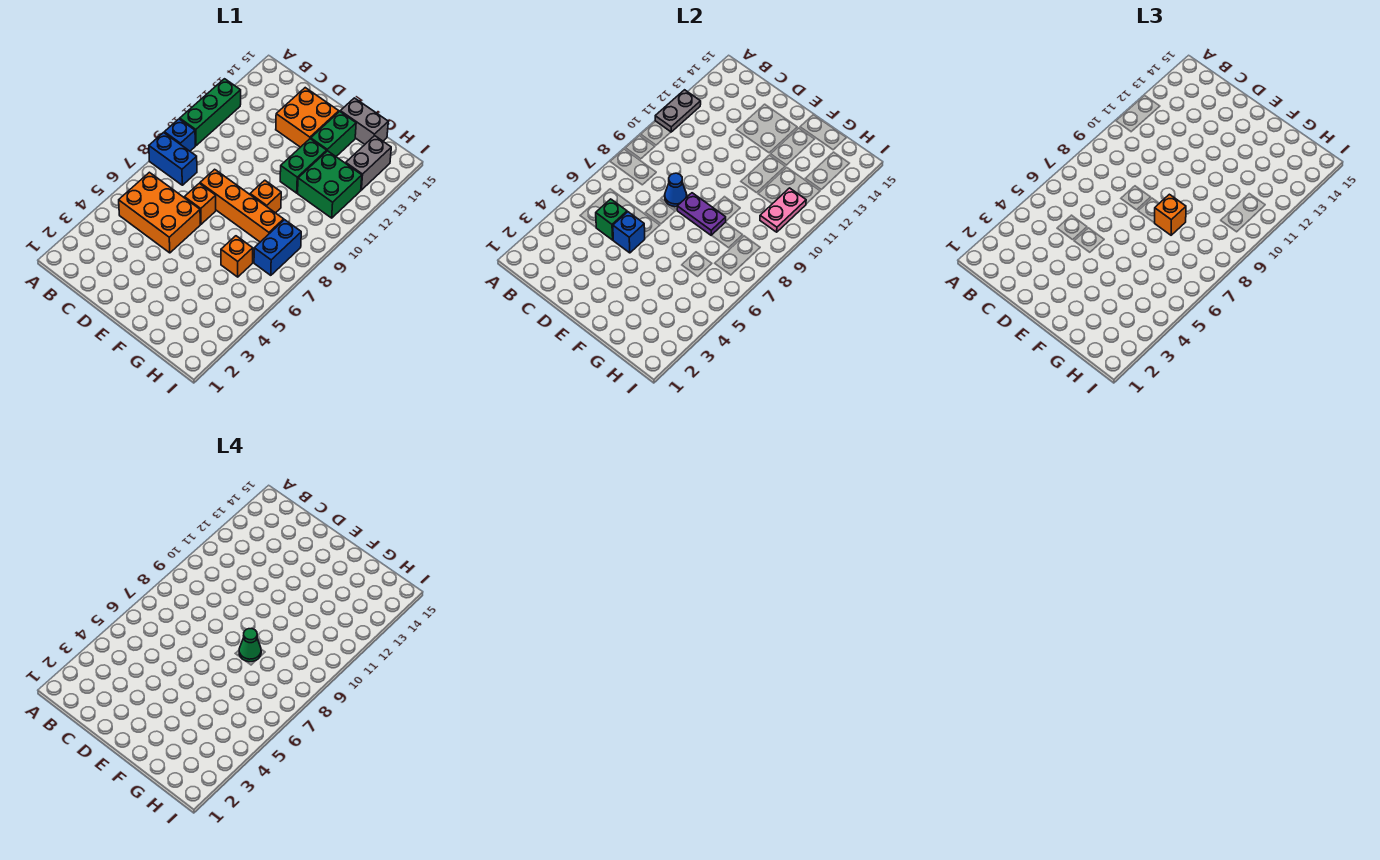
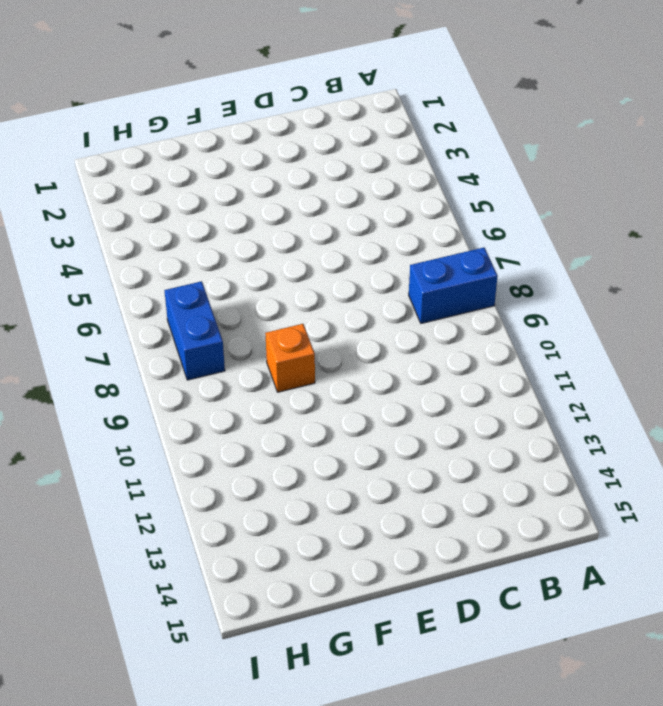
none -> blue brick A9 level 1
none -> green brick A10:A12 level 1
none -> orange brick B5:D6 level 1

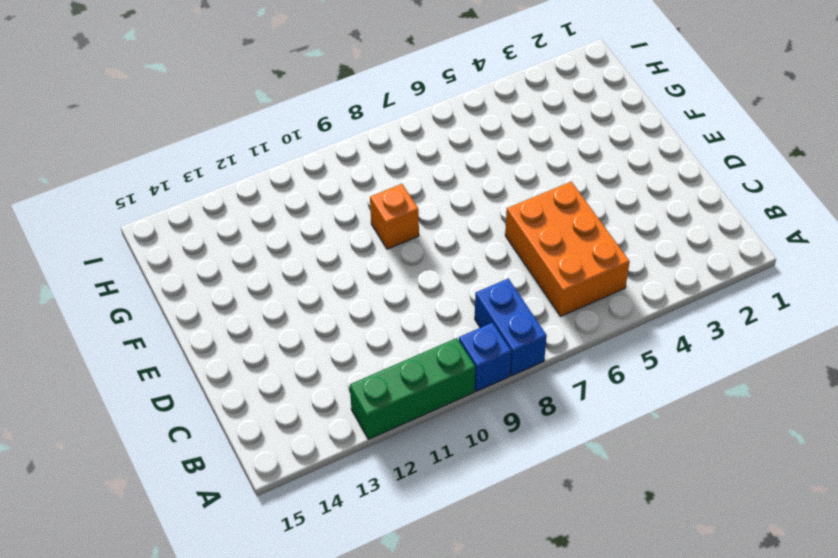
none -> orange brick D7 level 1
none -> orange brick D8:G8 level 1
none -> orange brick D13:E14 level 1

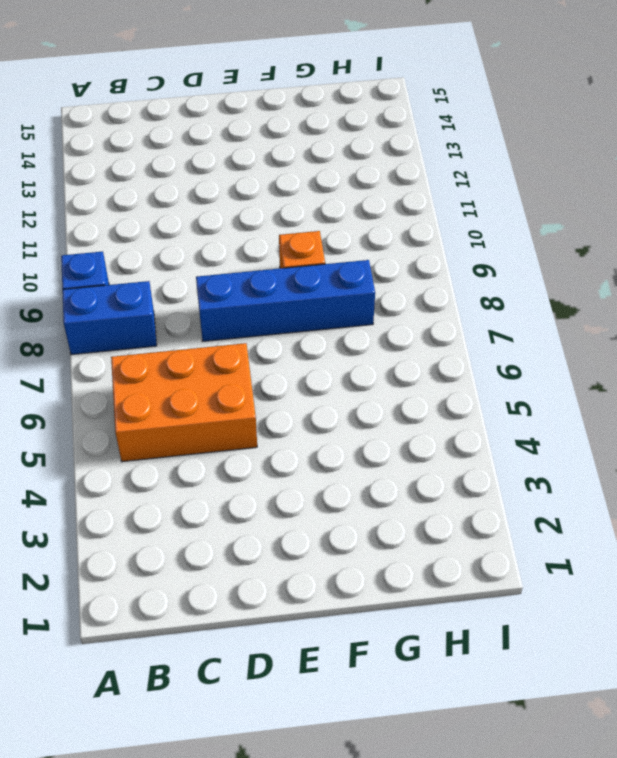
blue brick D8:G8 level 1 -> orange brick D8:G8 level 1
none -> green brick A10:A12 level 1
none -> orange brick D7 level 1
none -> orange brick D13:E14 level 1

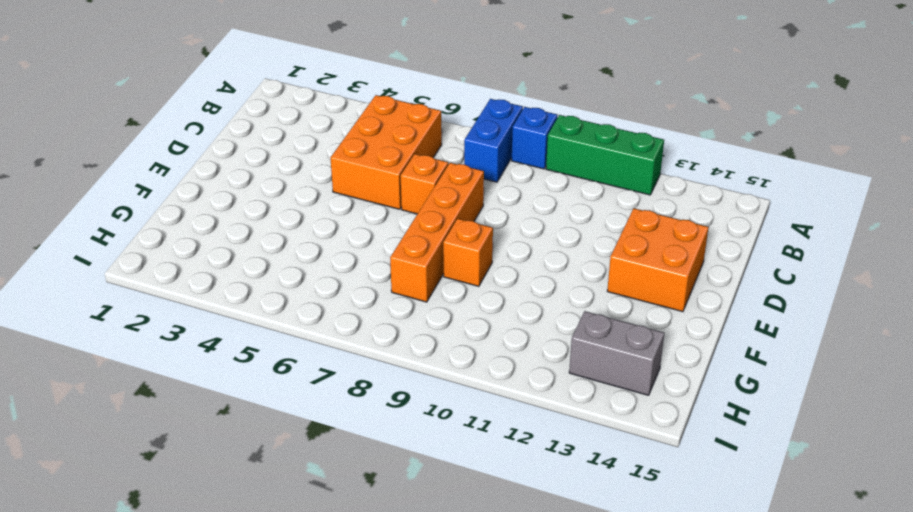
none -> green brick F11:F12 level 1
none -> green brick F13:F14 level 1
none -> grey brick F15:G15 level 1

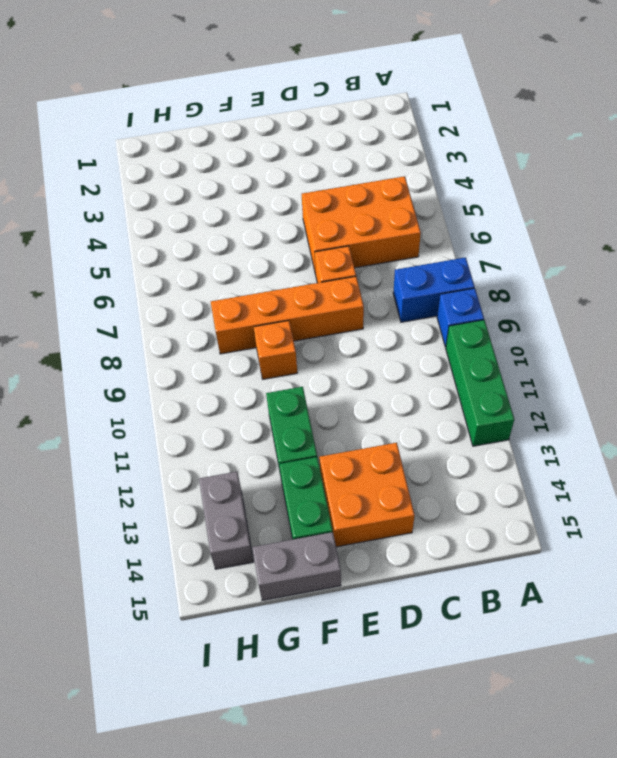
none -> orange brick G6 level 1
none -> green brick G11:H12 level 1
none -> blue brick H7:H8 level 1

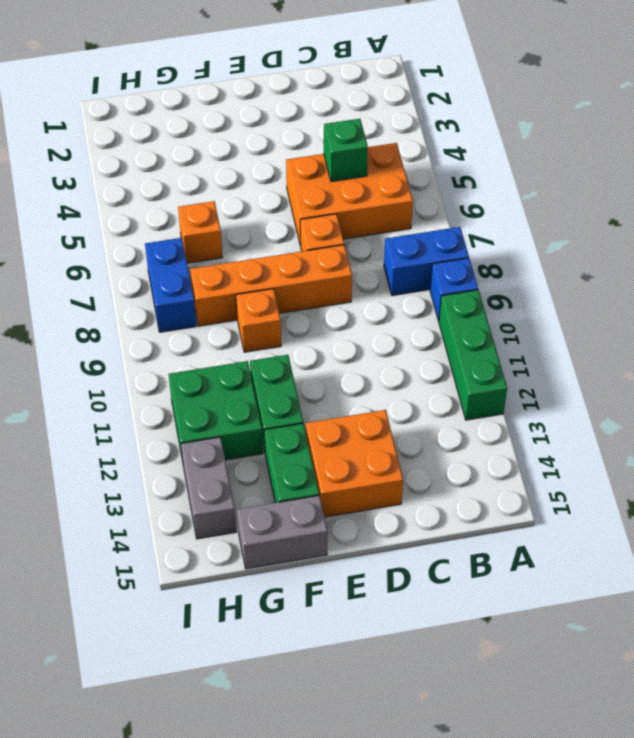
none -> grey plate A11:A12 level 2
none -> blue brick D5 level 2
none -> blue cone D8 level 2

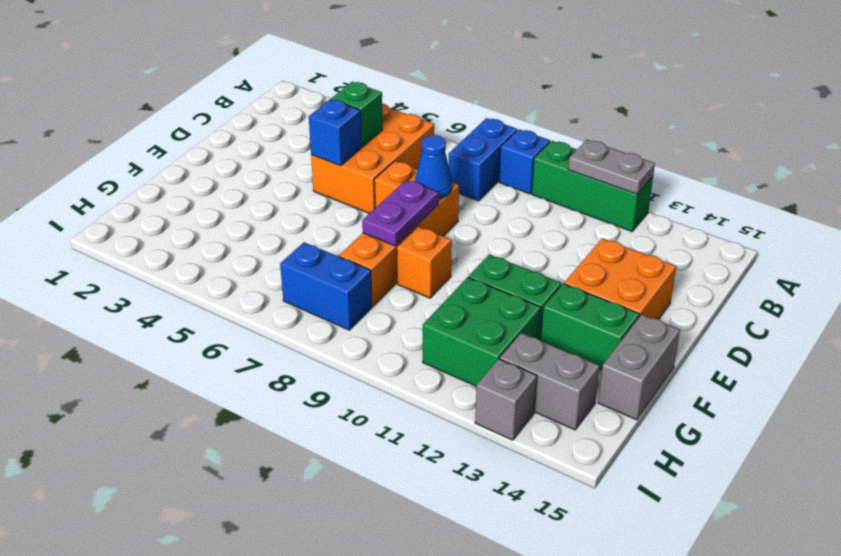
grey brick I13 level 1 -> none
none -> orange brick G6 level 1
none -> pink plate H10:H11 level 2
none -> orange brick F8 level 3

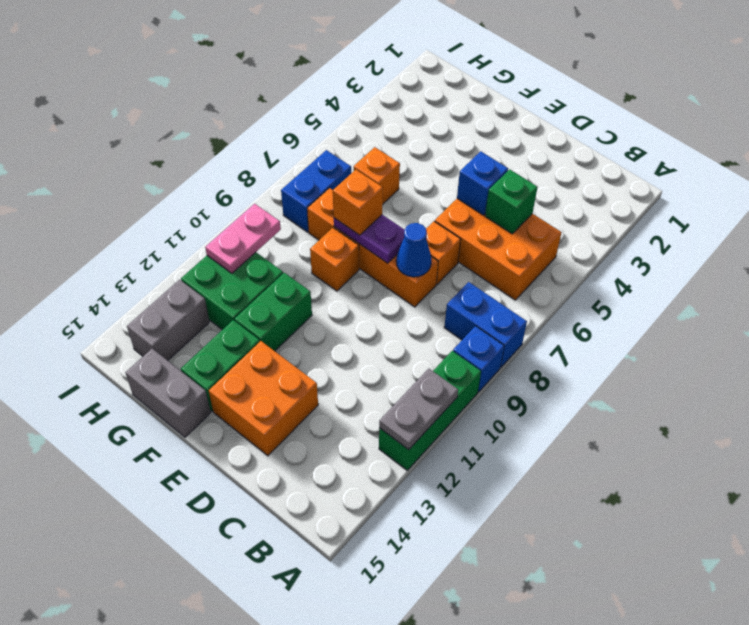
none -> green cone F8 level 4

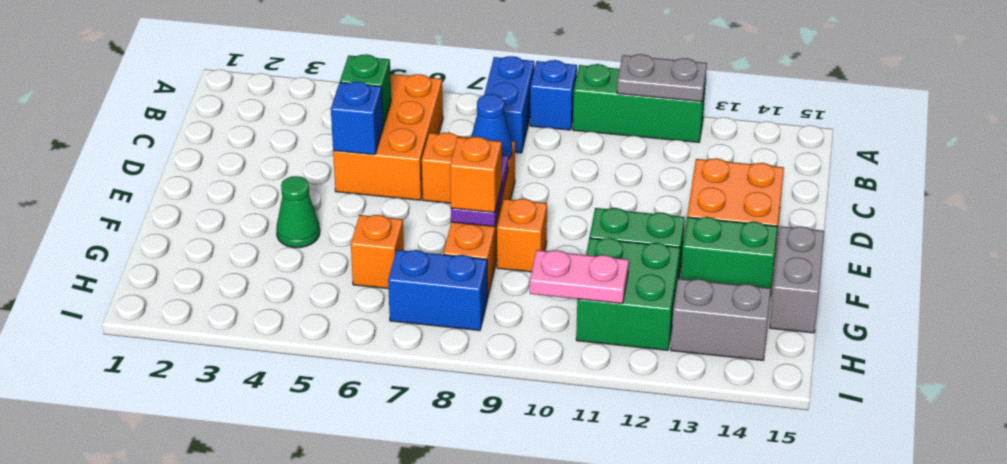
green cone F4 level 1 -> green cone F8 level 4

